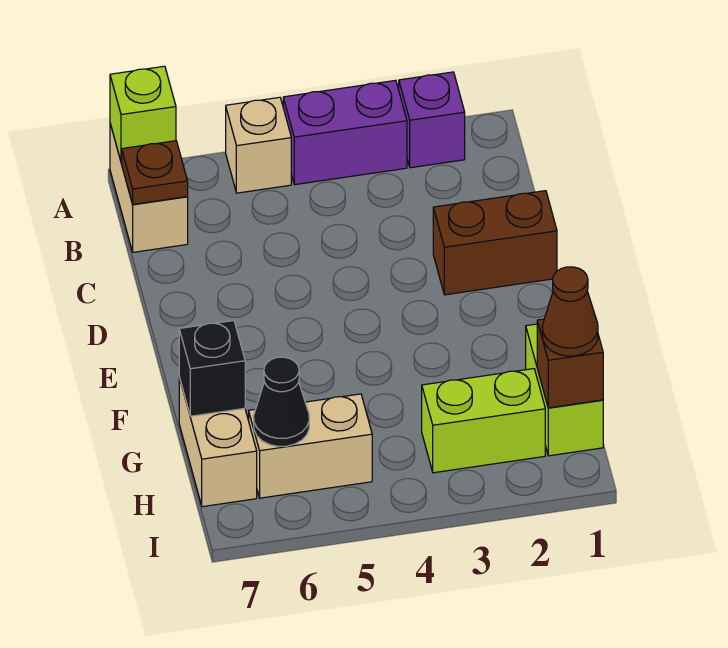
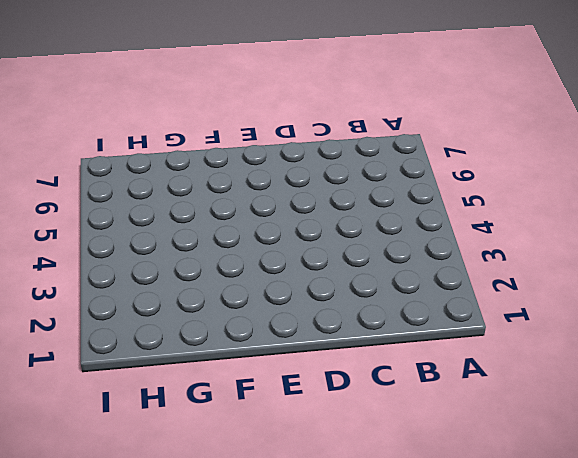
none -> purple brick A2 level 1
none -> purple brick A3:A4 level 1
none -> tan brick A5 level 1

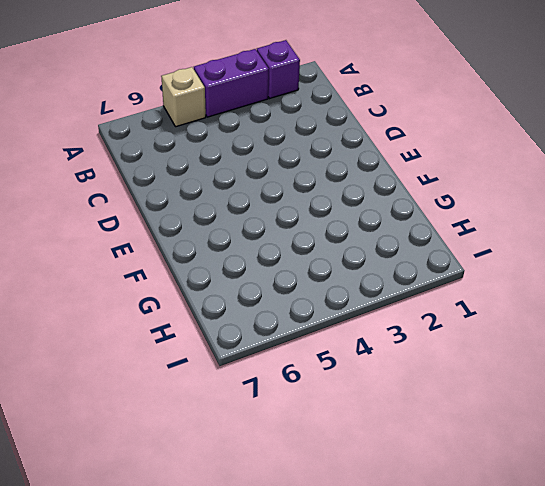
none -> tan brick A7:B7 level 1
none -> brown brick D1:D2 level 1
none -> lime brick G1:H1 level 1

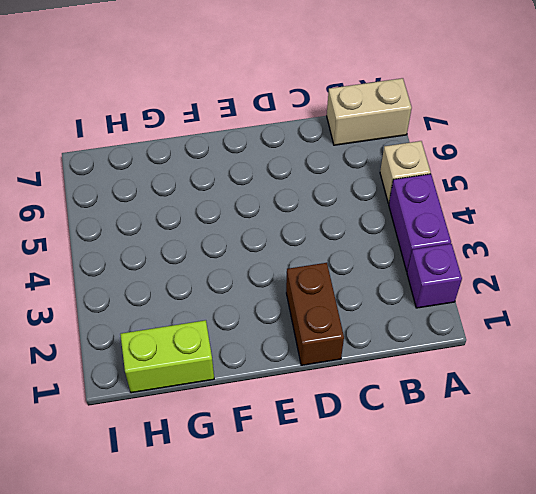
none -> tan brick G7:H7 level 1
none -> lime brick H2:H3 level 1
none -> tan brick H5:H6 level 1

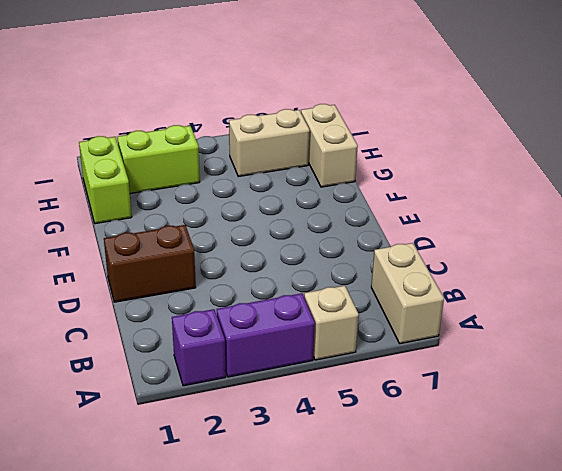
none -> lime brick A7 level 2
none -> brown plate B7 level 2
none -> black brick G7 level 2

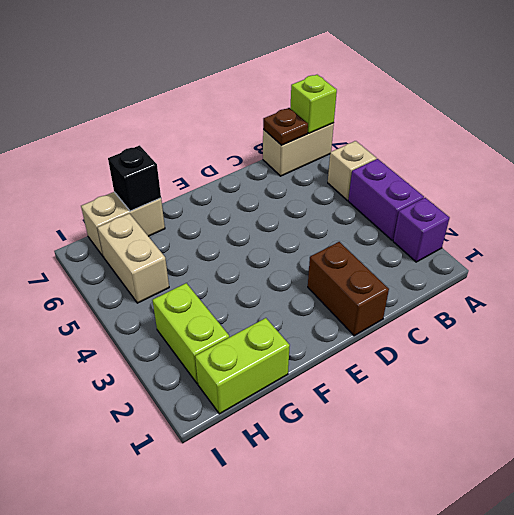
none -> brown brick H1 level 2
none -> black cone H6 level 2
none -> brown cone H1 level 3

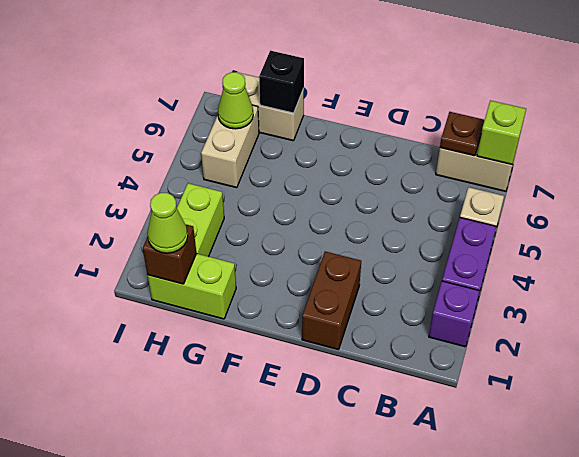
lime cone H1 level 3 -> brown cone H1 level 3
lime cone H6 level 2 -> black cone H6 level 2

